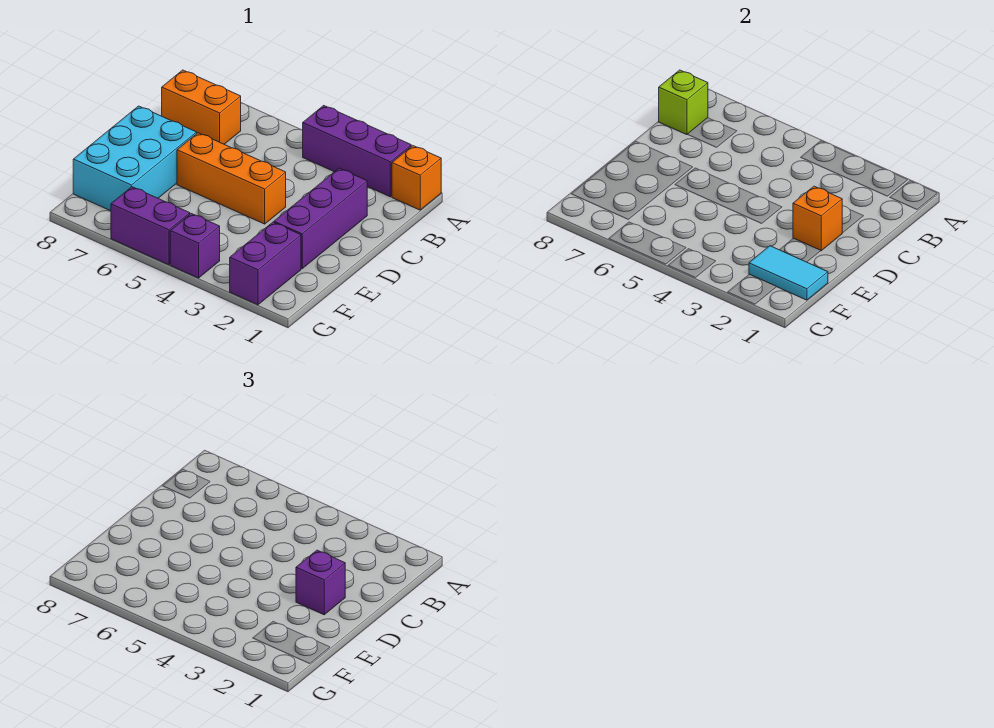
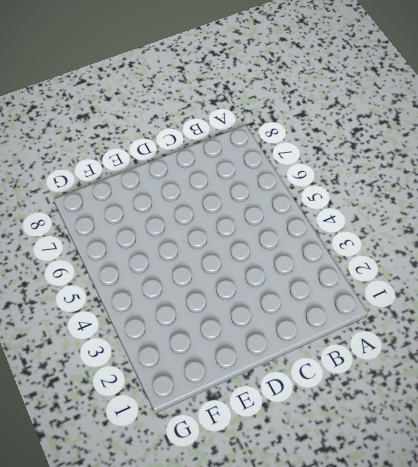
none -> orange brick A1 level 1
none -> purple brick A2:A4 level 1
none -> orange brick B7:B8 level 1

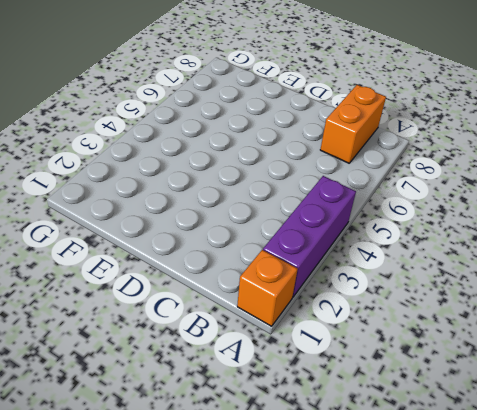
none -> purple brick C2:E2 level 1
none -> orange brick D4:D6 level 1
none -> cyan brick D7:F8 level 1

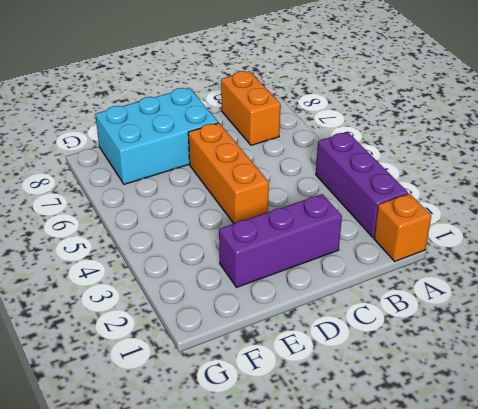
none -> purple brick F2:G2 level 1
none -> purple brick G4 level 1
none -> purple brick G5:G6 level 1

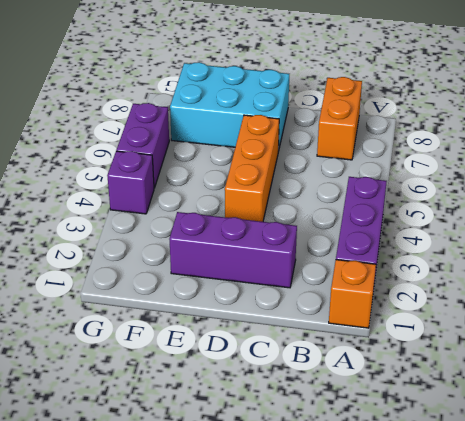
none -> purple brick F2:G2 level 1
none -> lime brick B8 level 2
none -> orange brick D2 level 2

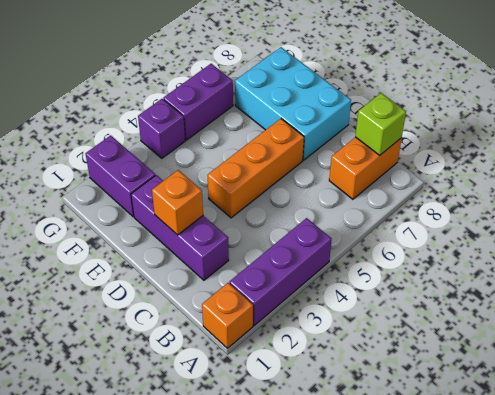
none -> cyan tile F1:F2 level 2
none -> purple brick D2 level 3

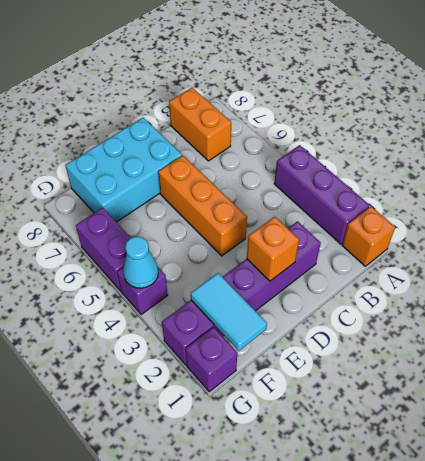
purple brick G1 level 1 -> purple brick D2 level 3
cyan cone G4 level 2 -> none
none -> lime brick B8 level 2

